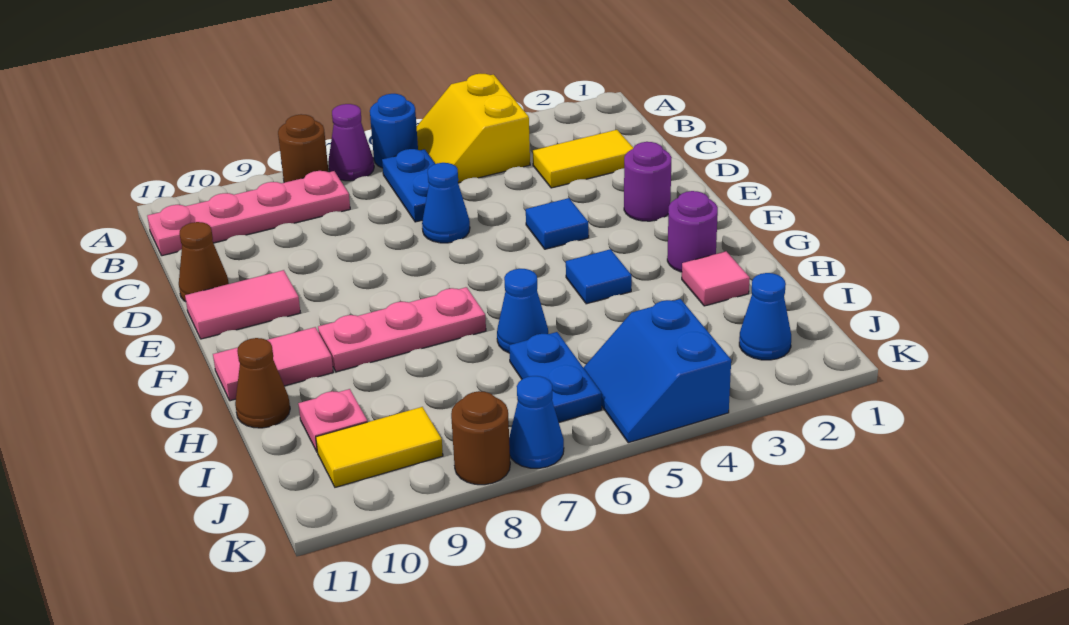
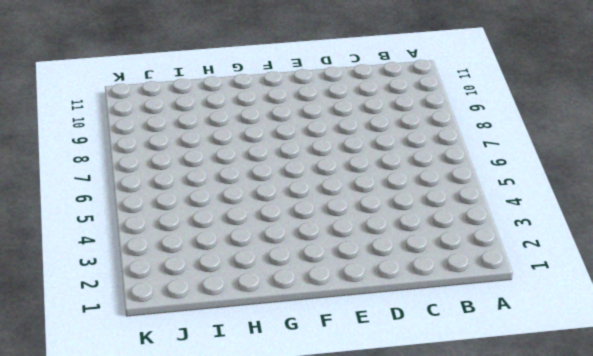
none -> yellow slope A4:B5 level 1 top 4
none -> blue round brick A6 level 1
none -> purple cone A7 level 1

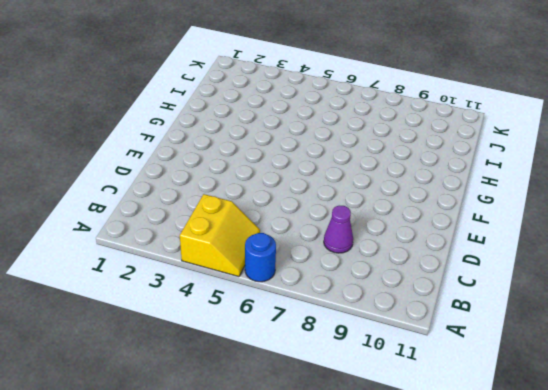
purple cone C8 level 1 -> purple cone A7 level 1
none -> brown round brick A8 level 1
none -> blue plate B6:C6 level 1
none -> pink plate B8:B11 level 1

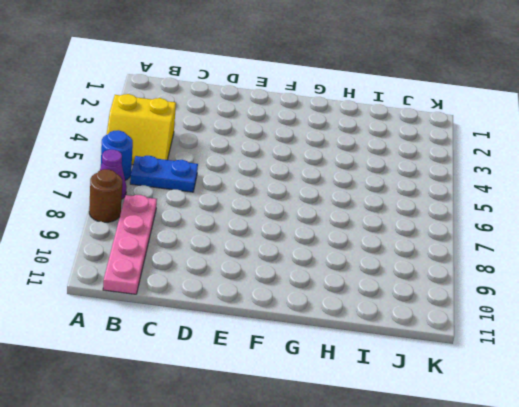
none -> yellow tile C2:C3 level 1
none -> blue cone D6 level 1
none -> brown cone D11 level 1

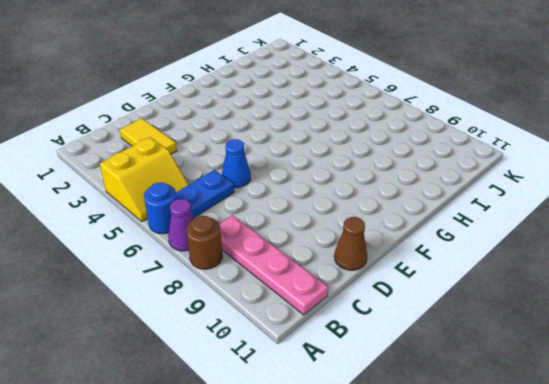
none -> purple round brick E2 level 1
none -> blue tile E4 level 1
none -> pink tile E10:E11 level 1

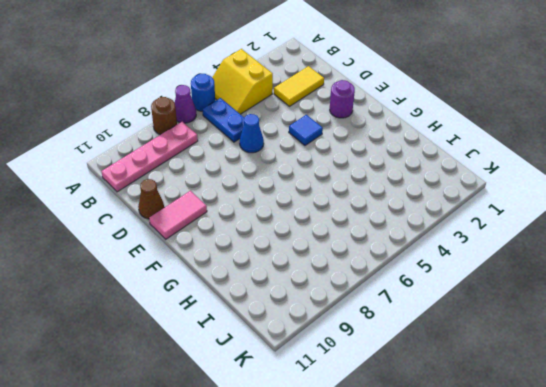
none -> purple round brick G2 level 1
none -> blue tile G4 level 1
none -> pink plate G7:G9 level 1

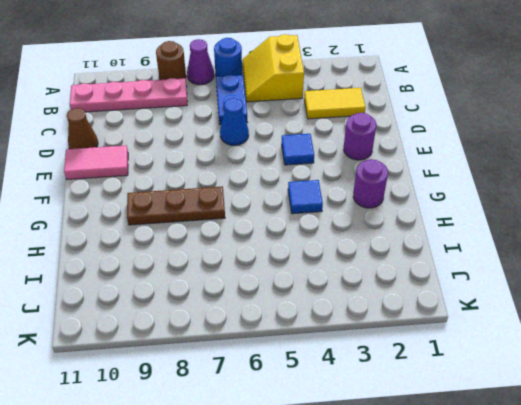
brown plate G7:G9 level 1 -> pink plate G7:G9 level 1
none -> pink tile G10:G11 level 1
none -> pink tile H2 level 1
none -> blue cone H6 level 1

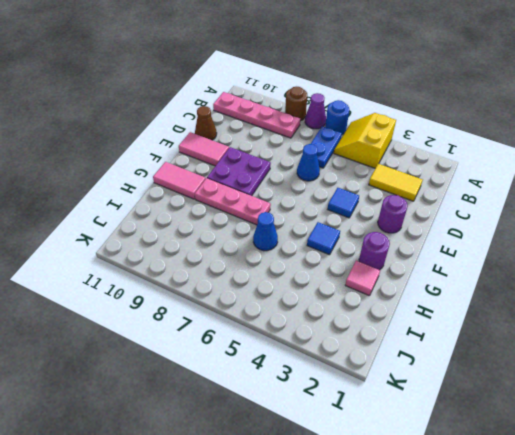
purple plate E8:F9 level 1 -> none
none -> brown cone H11 level 1
none -> blue plate I6:J6 level 1
none -> pink plate I10 level 1

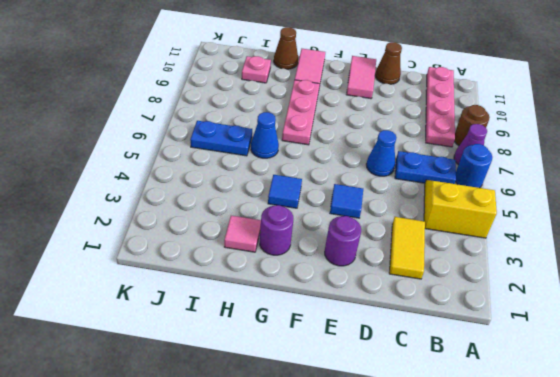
none -> blue cone J2 level 1
none -> blue slope J4:K5 level 1 top 4
none -> yellow tile J9:J10 level 1

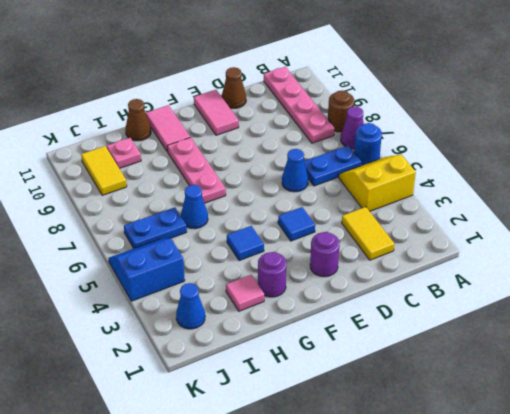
none -> blue cone K7 level 1
none -> brown round brick K8 level 1

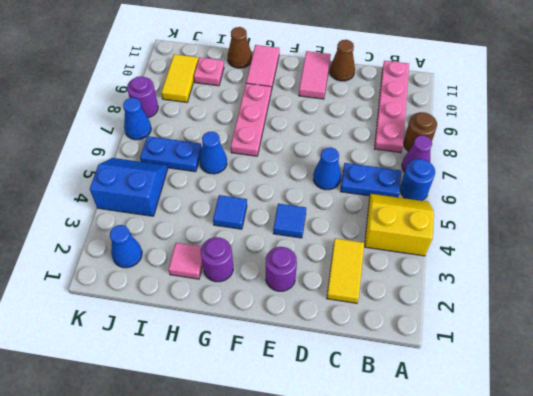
purple round brick K8 level 1 -> brown round brick K8 level 1

